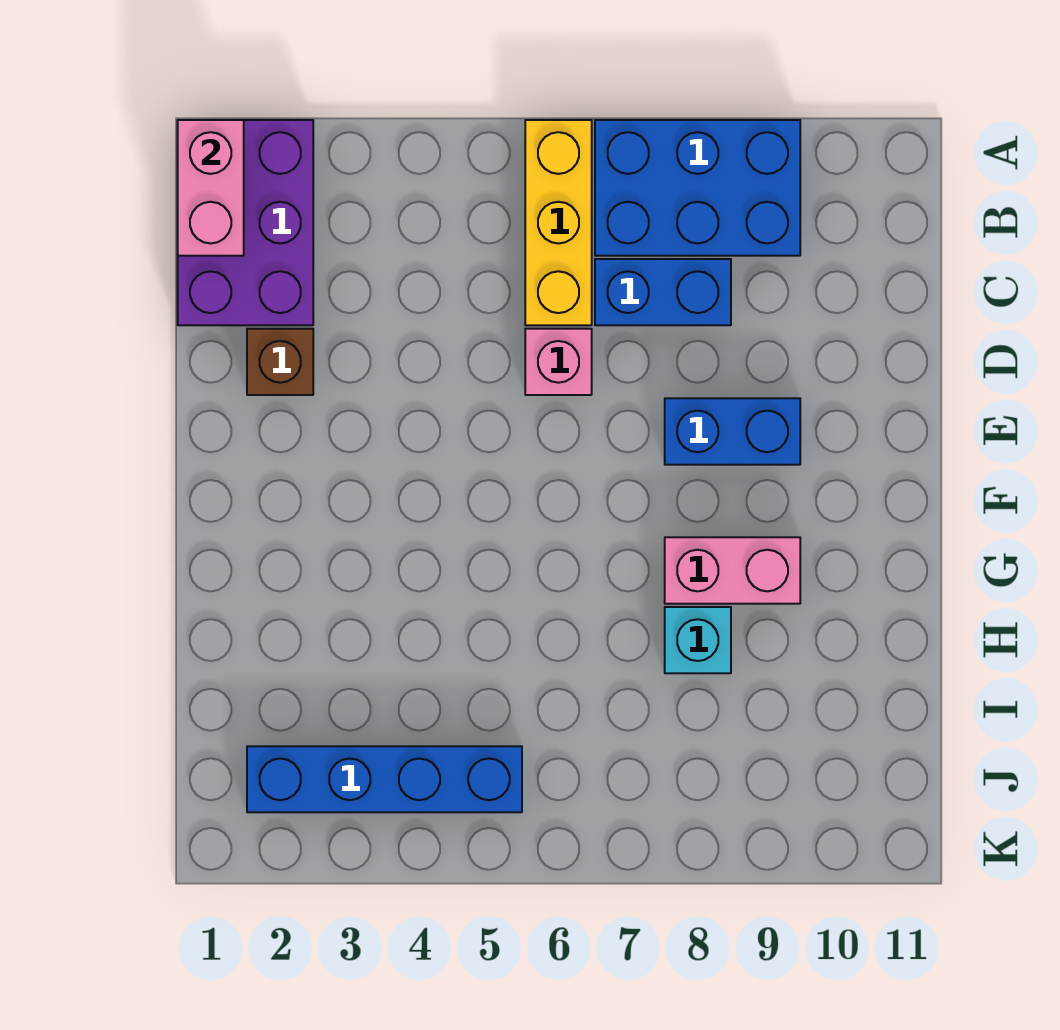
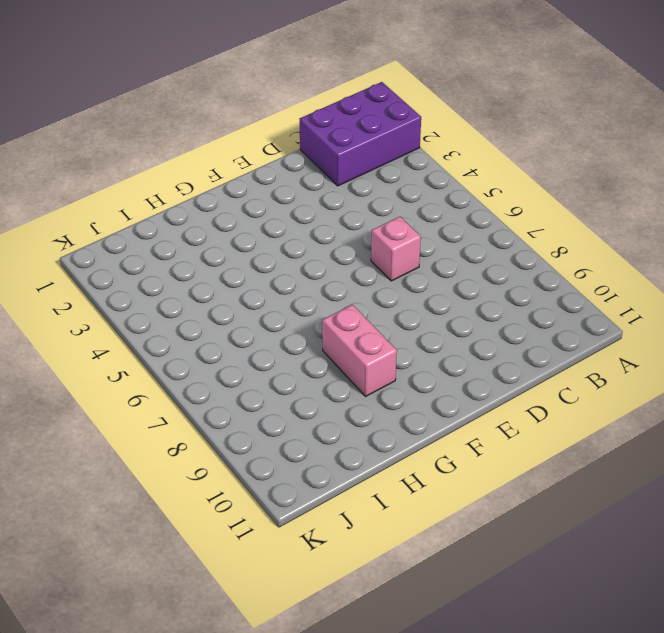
none -> yellow brick A6:C6 level 1
none -> blue brick A7:B9 level 1

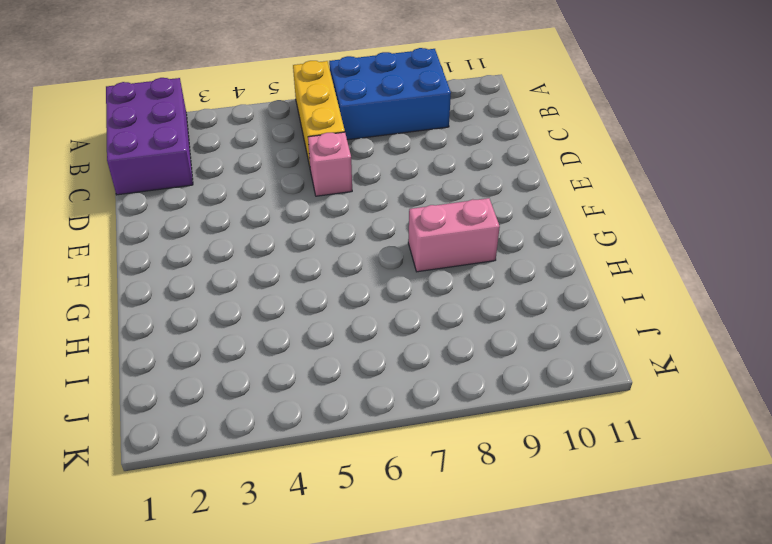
none -> blue brick C7:C8 level 1
none -> brown brick D2 level 1

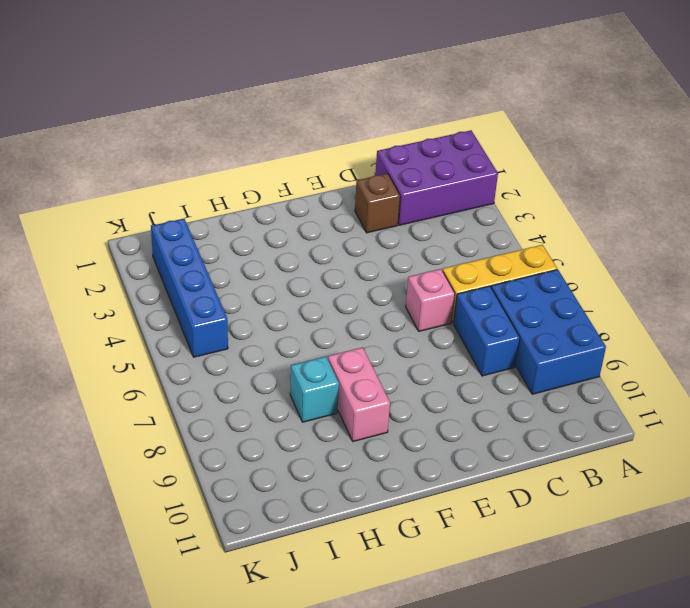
none -> blue brick E8:E9 level 1
none -> pink brick A1:B1 level 2

